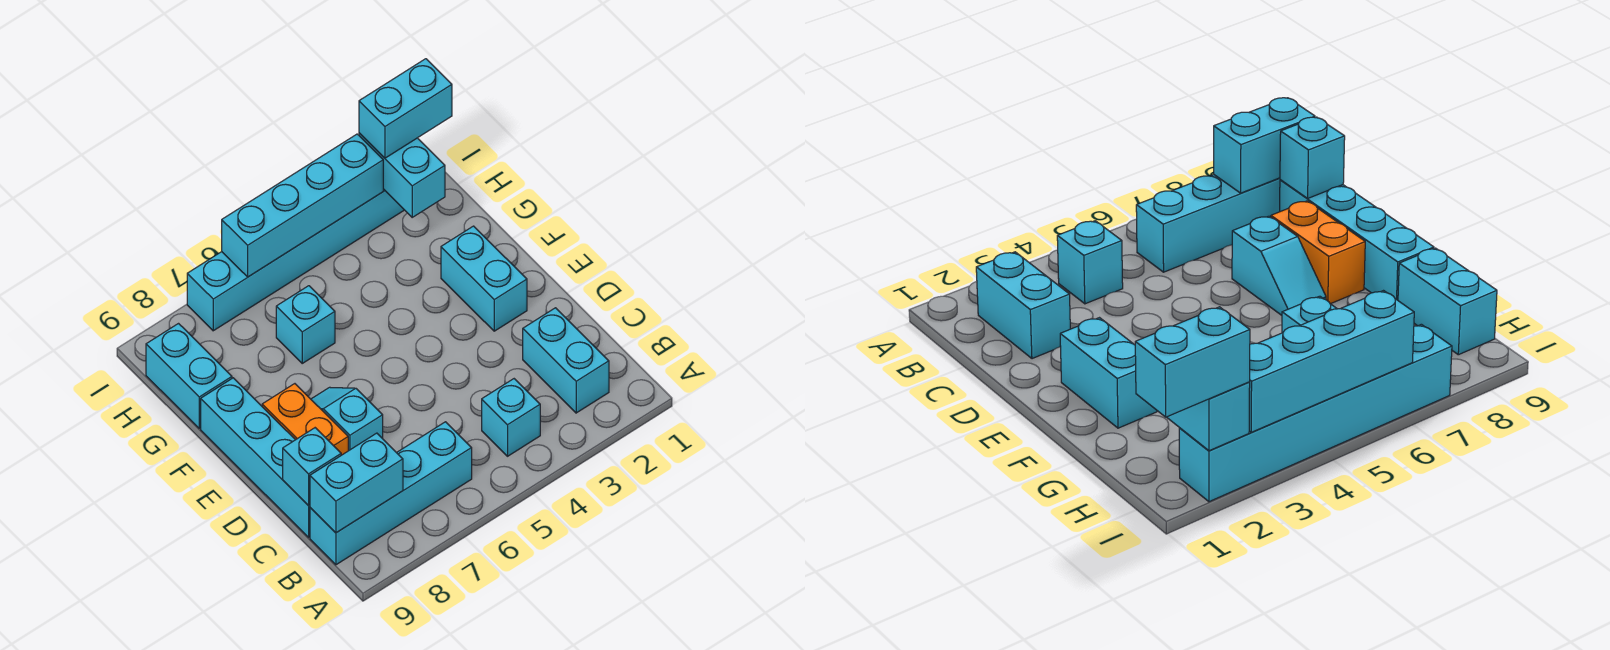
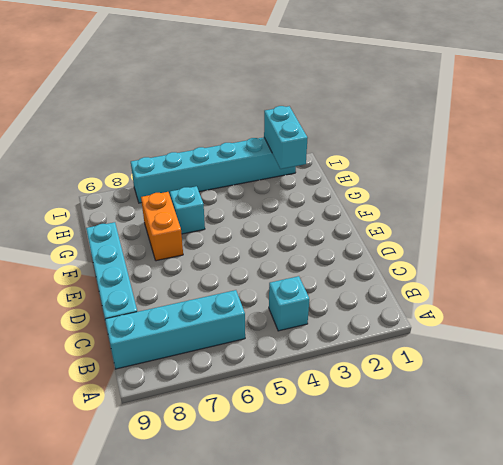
orange brick F7:G7 level 1 -> orange brick D8:E8 level 1
none -> cyan brick B2:C2 level 1
none -> cyan slope D7:E7 level 1 top D
none -> cyan brick E2:F2 level 1

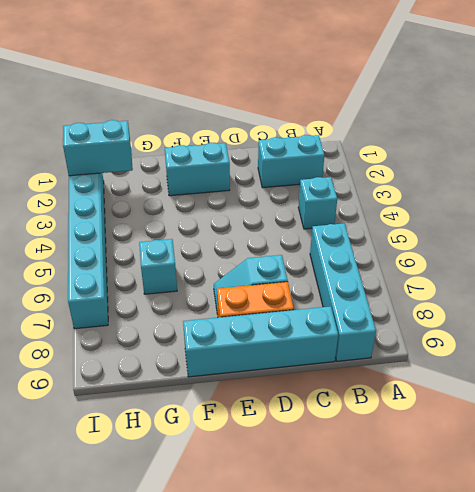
none -> cyan brick G9:H9 level 1
none -> cyan brick B8:B9 level 2
none -> cyan brick C9 level 2

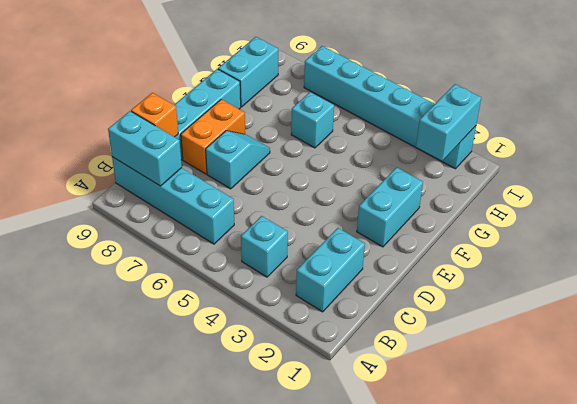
orange brick C9 level 2 -> cyan brick C9 level 2
none -> cyan brick I3:I6 level 2
none -> cyan brick I1:I2 level 3

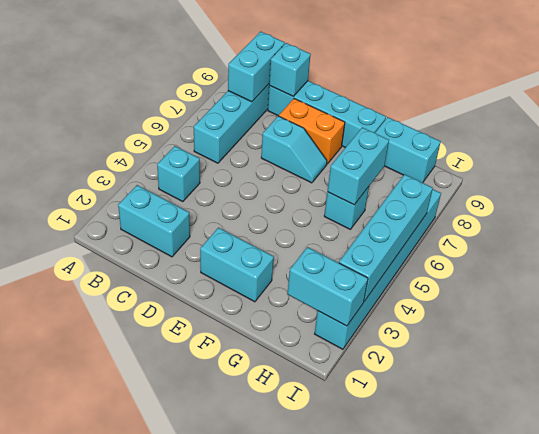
cyan brick G6:G7 level 2 -> cyan brick I1:I2 level 3

